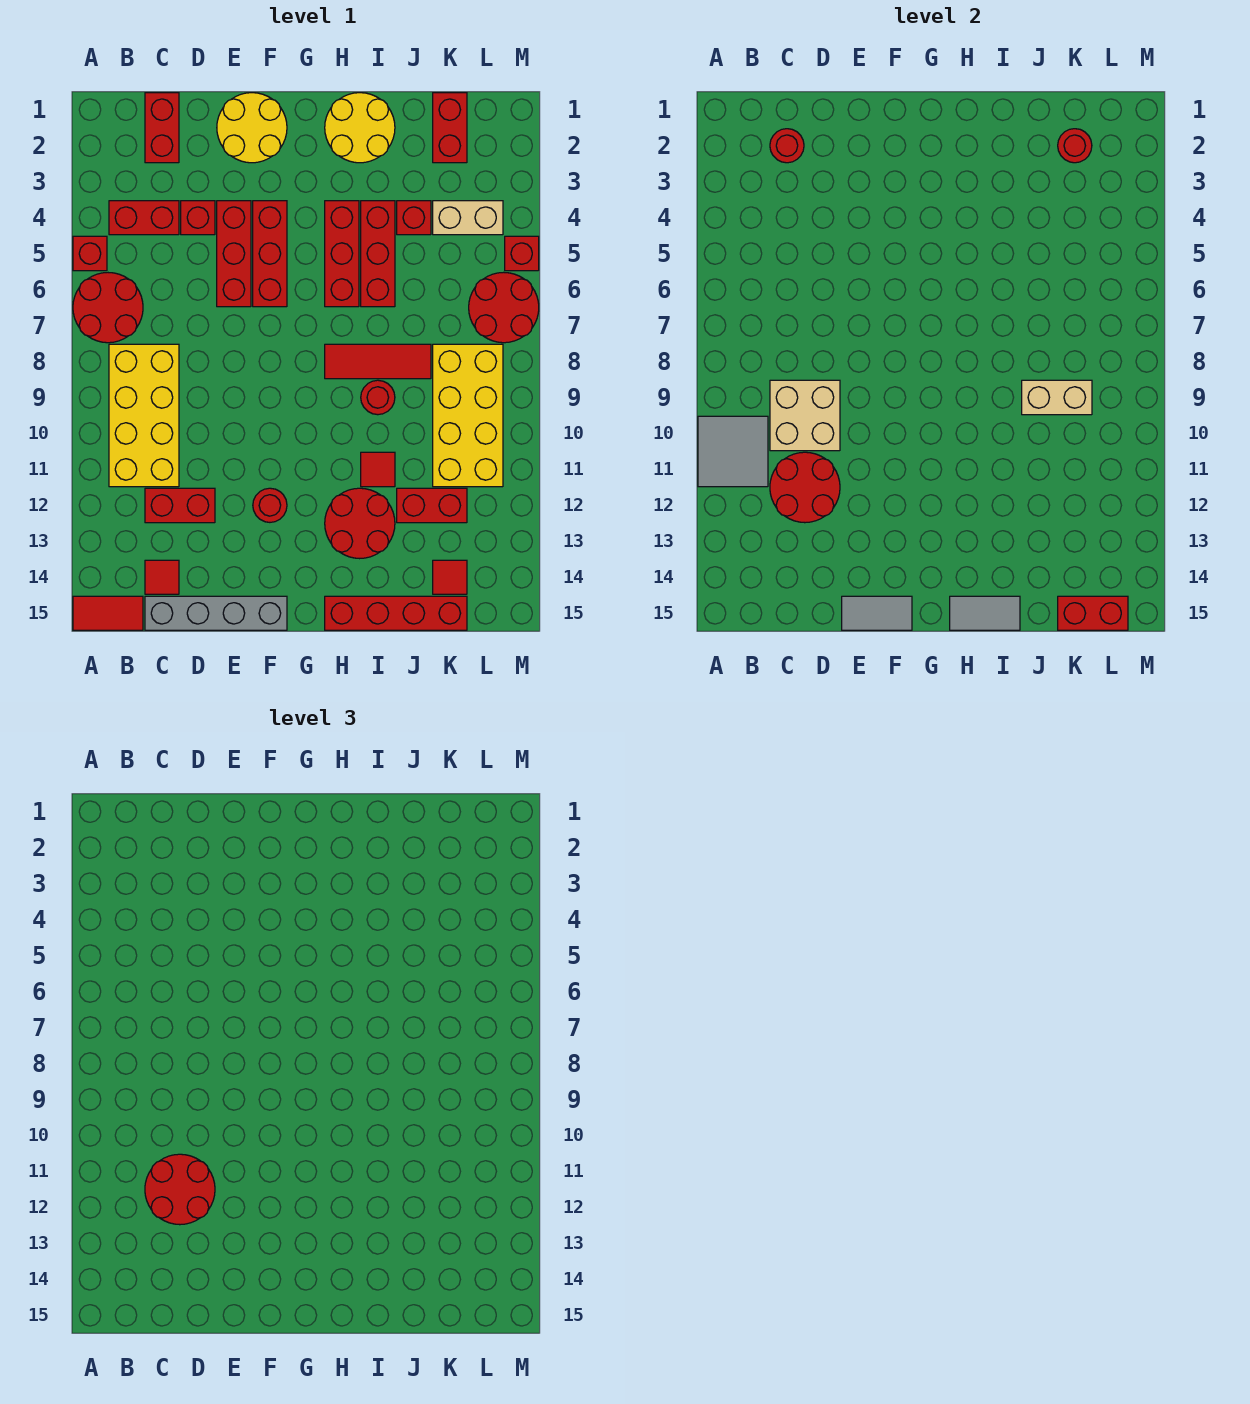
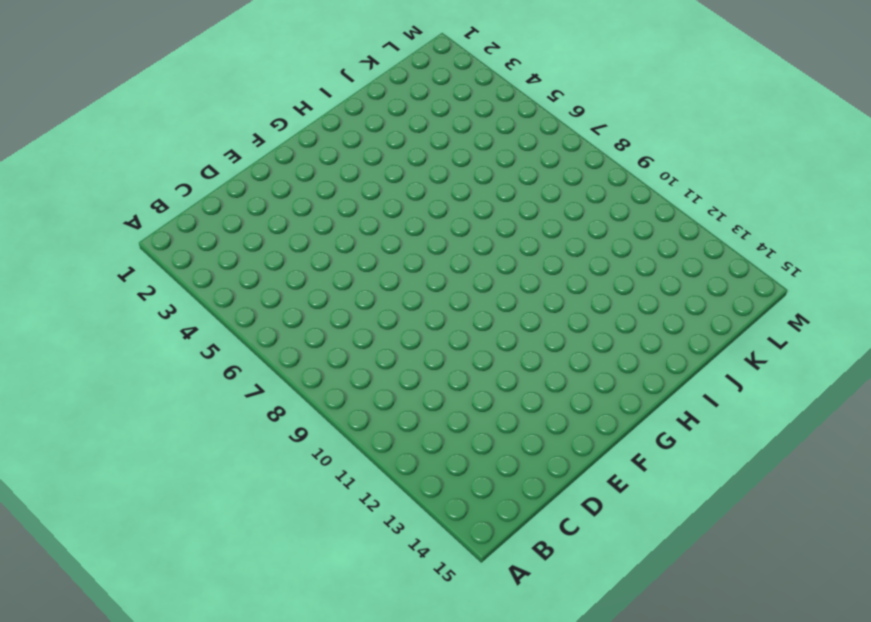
none -> red brick A5 level 1
none -> red round brick A6:B7 level 1
none -> red tile A15:B15 level 1
none -> red brick B4:C4 level 1

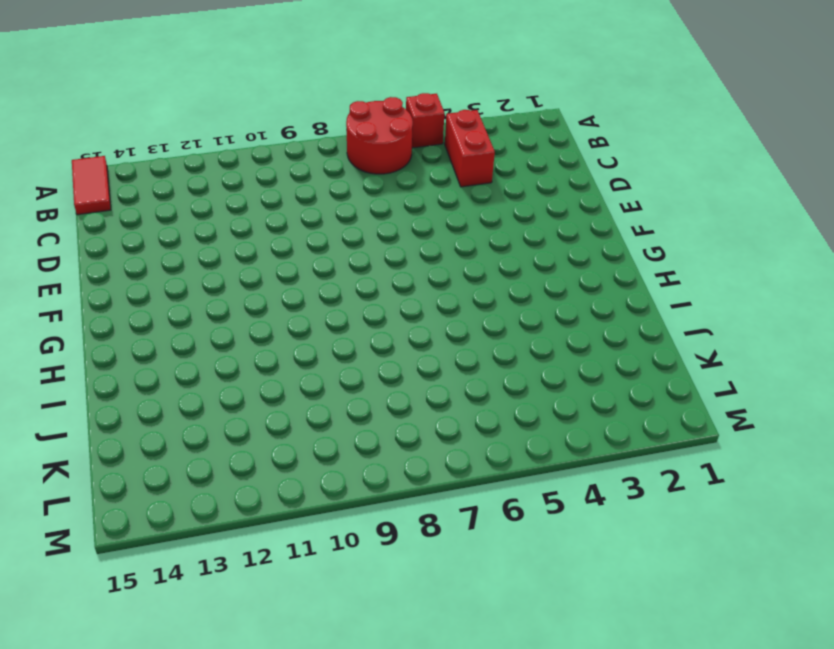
none -> yellow brick B8:C11 level 1
none -> red brick C1:C2 level 1
none -> red brick C12:D12 level 1
none -> red tile C14 level 1

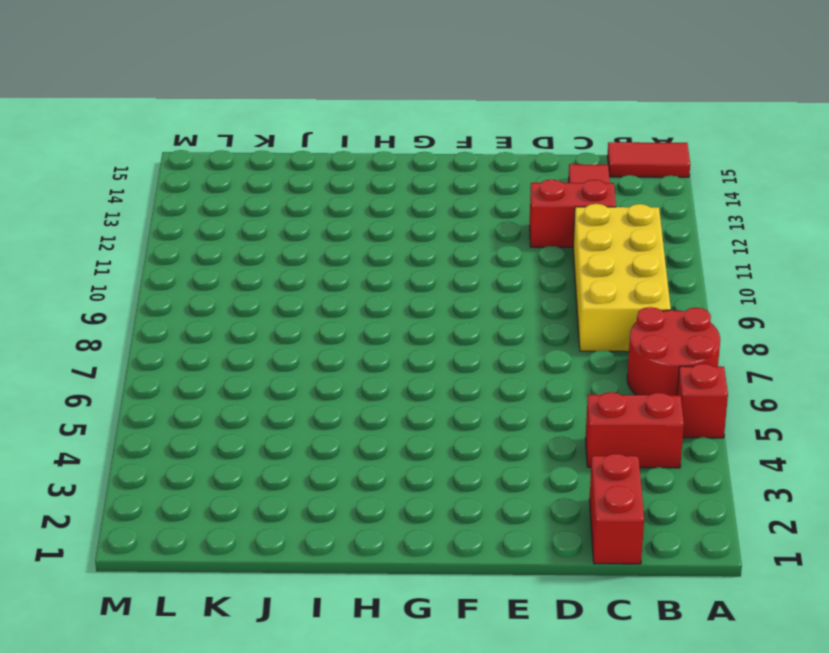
none -> grey brick C15:F15 level 1
none -> red brick D4 level 1
none -> yellow round brick E1:F2 level 1
none -> red brick E4:E6 level 1

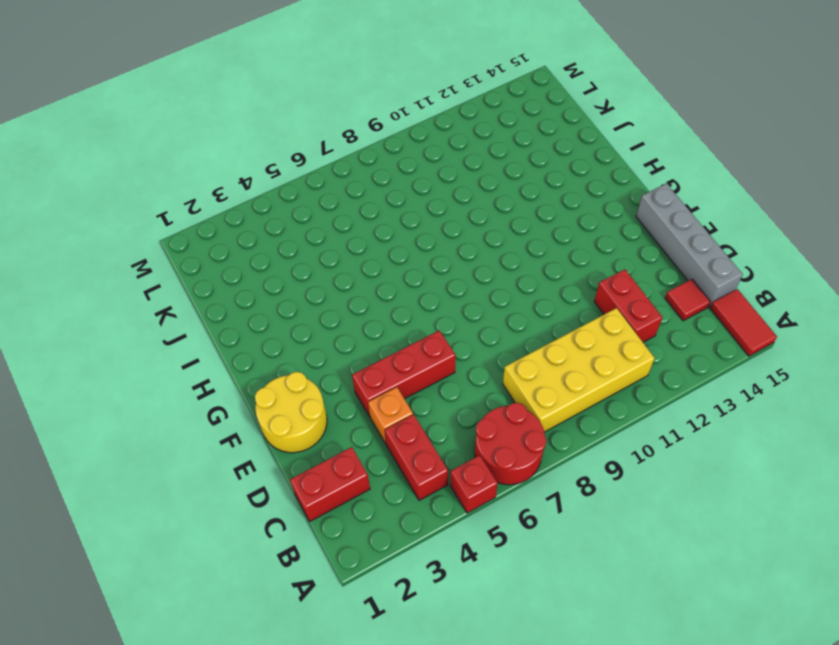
orange brick D4 level 1 -> red brick D4 level 1
none -> red brick F4:F6 level 1
none -> red round brick F12 level 1
none -> yellow round brick H1:I2 level 1
none -> red brick H4:H6 level 1

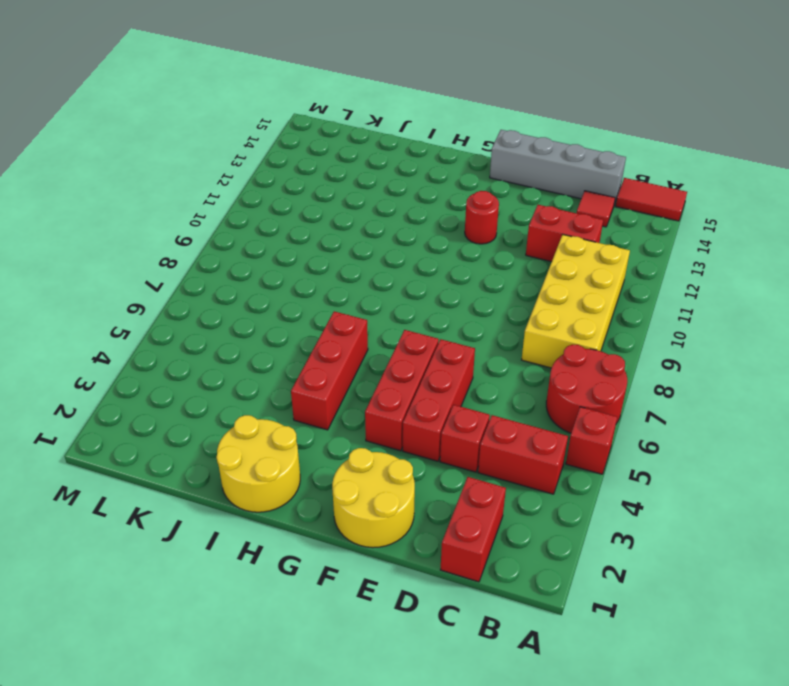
none -> red tile H8:J8 level 1
none -> red round brick H12:I13 level 1
none -> red brick H15:K15 level 1
none -> red brick I4:I6 level 1

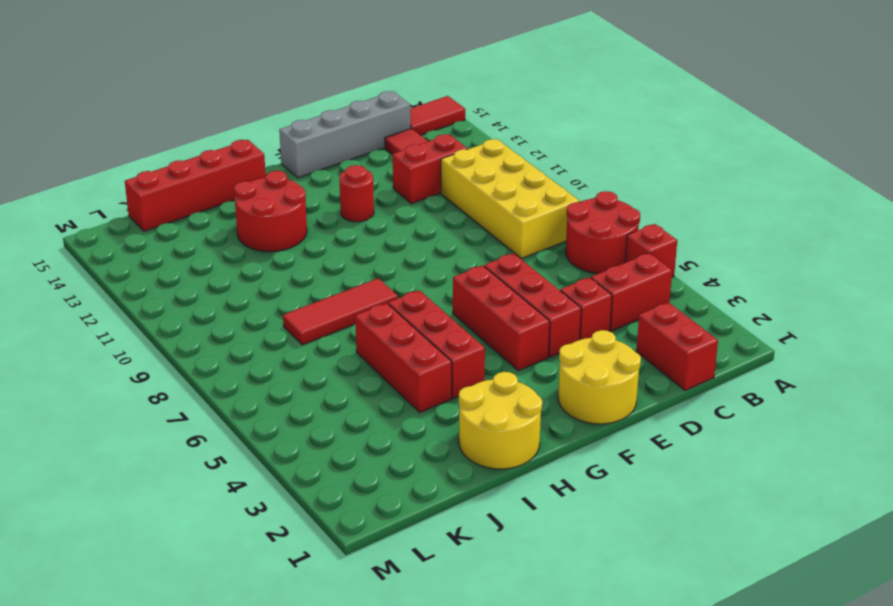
none -> red round brick I9 level 1
none -> red tile I11 level 1
none -> red brick J4 level 1
none -> red brick J12:K12 level 1

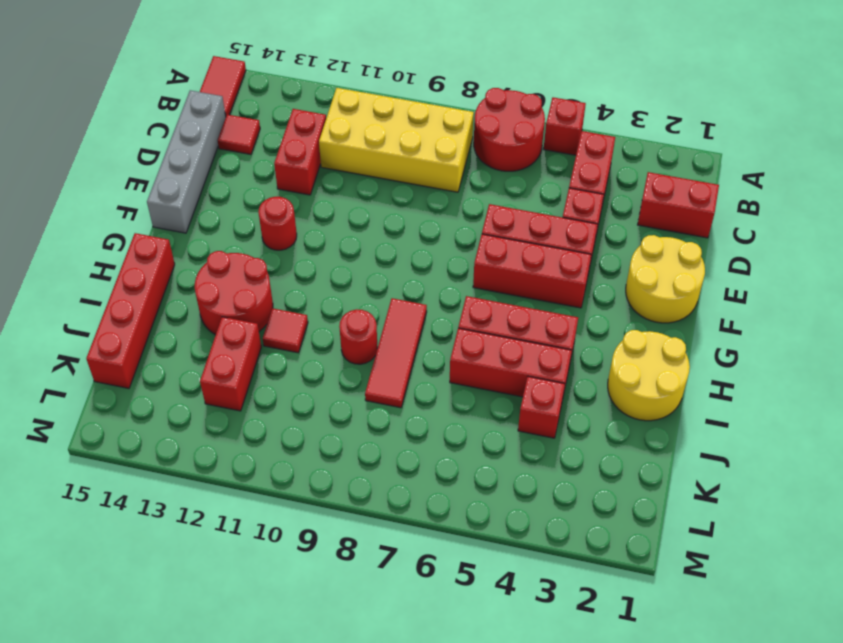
none -> red brick K1:K2 level 1
none -> tan brick K4:L4 level 1
none -> yellow brick K8:L11 level 1
none -> red tile K14 level 1

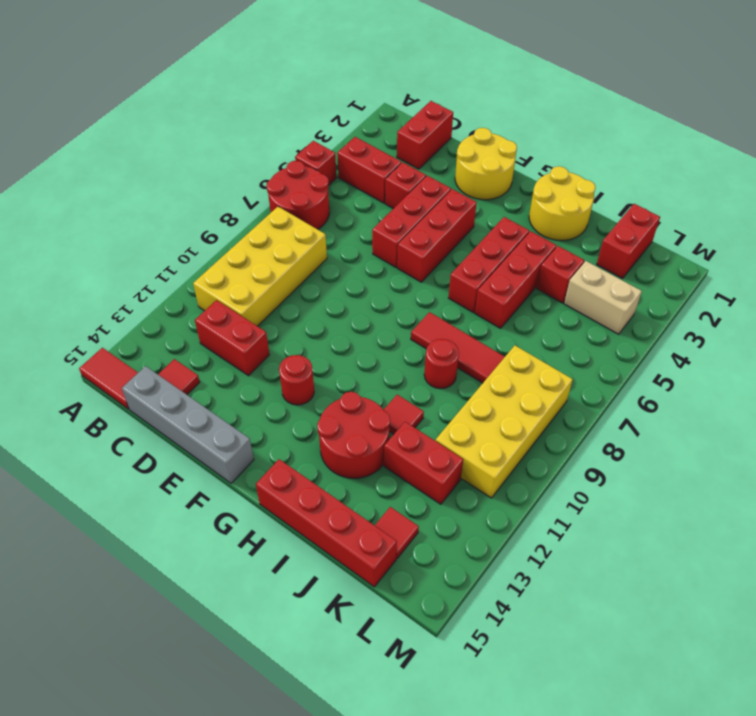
none -> red round brick L6:M7 level 1
none -> red brick M5 level 1
none -> grey tile A10:B11 level 2
none -> red round brick C2 level 2

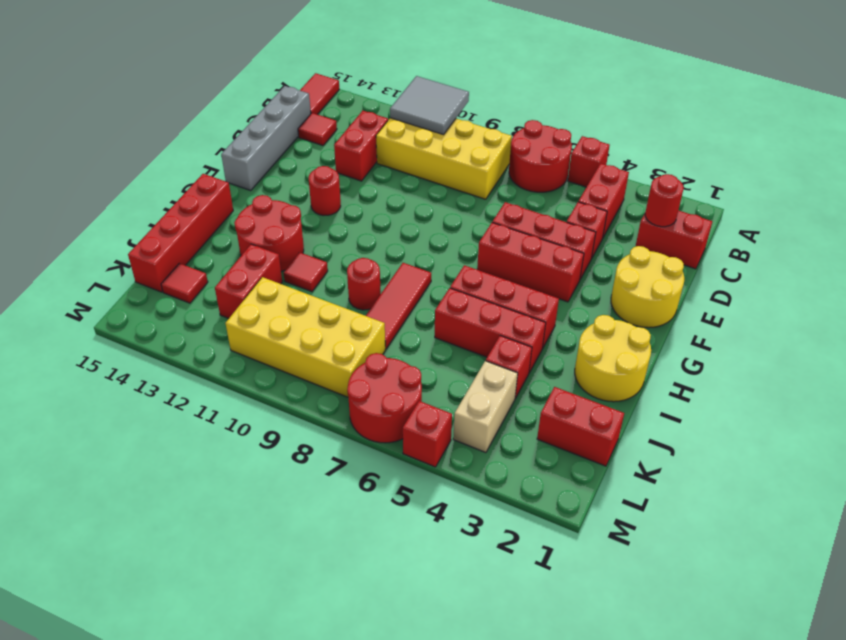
none -> tan brick C9:D10 level 2
none -> red round brick C11:D12 level 2
none -> grey tile E15:F15 level 2
none -> grey tile H15:I15 level 2

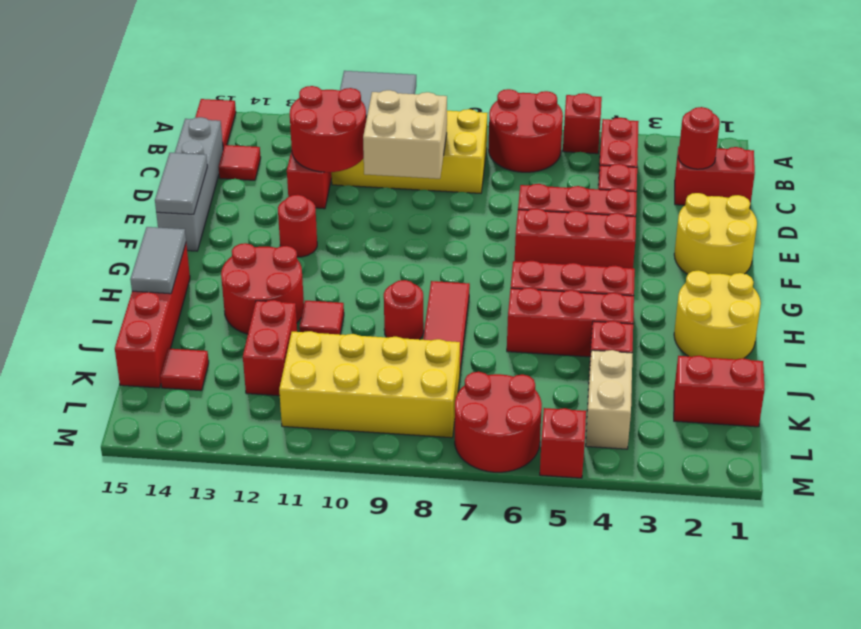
none -> tan brick J9:K9 level 2
none -> red round brick K2 level 2
none -> red brick K15:L15 level 2
none -> red round brick C11:D12 level 3

